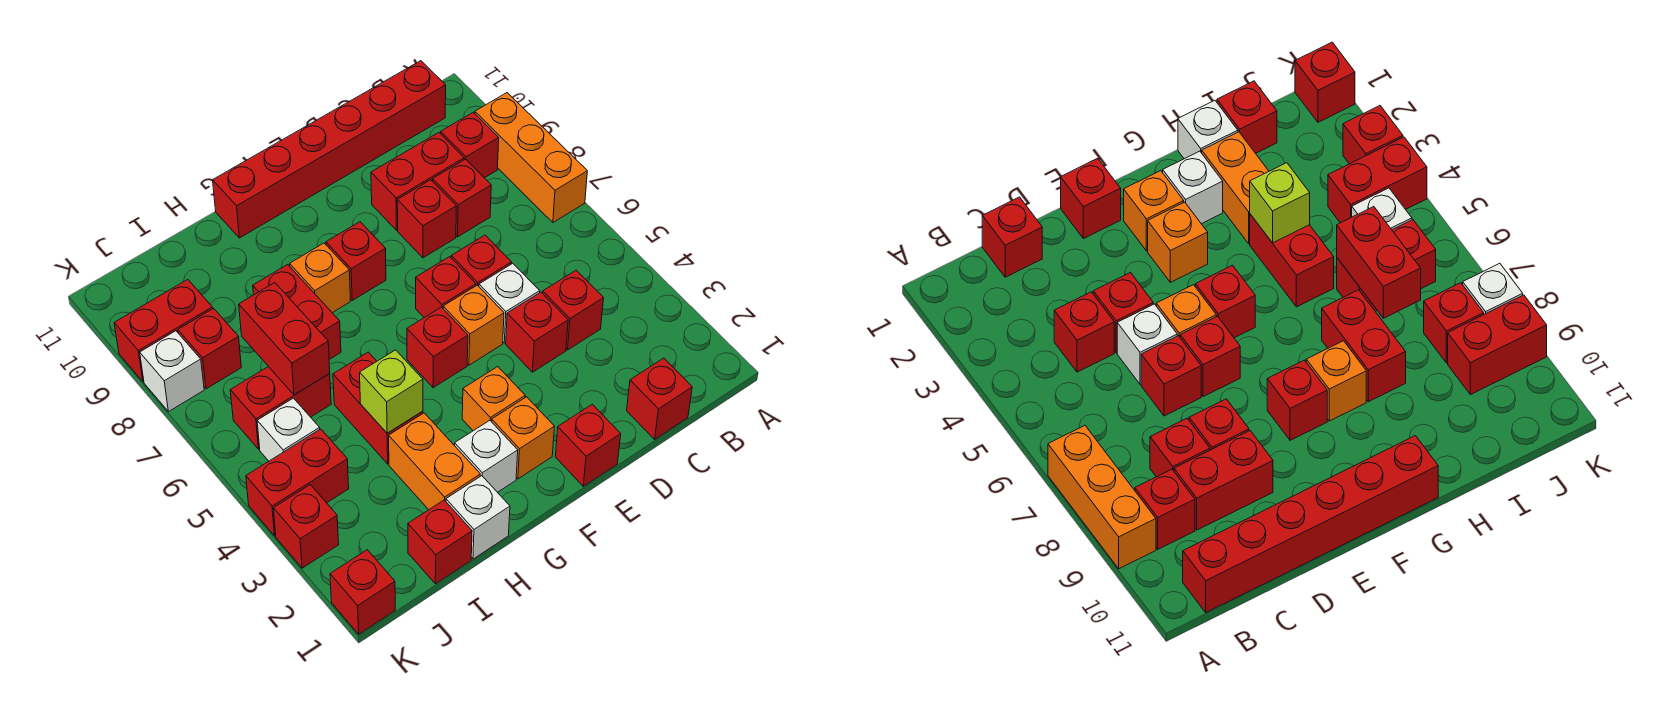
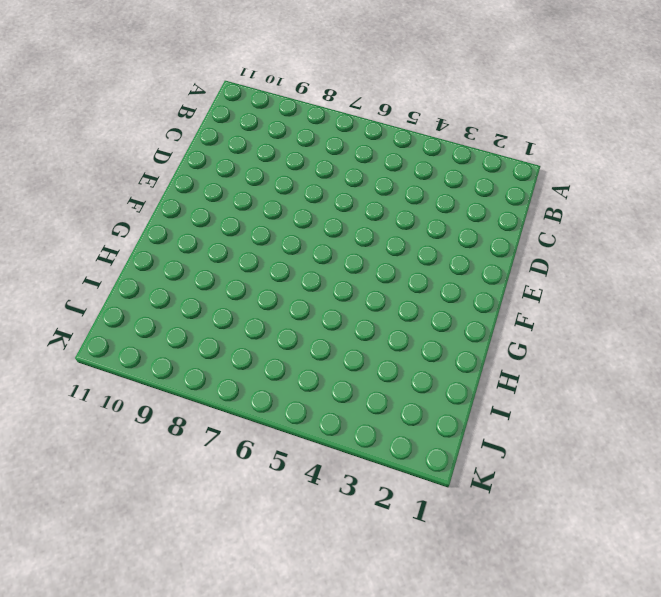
none -> orange brick A7:A9 level 1
none -> red brick B9 level 1
none -> red brick B11:G11 level 1
none -> red brick C1 level 1

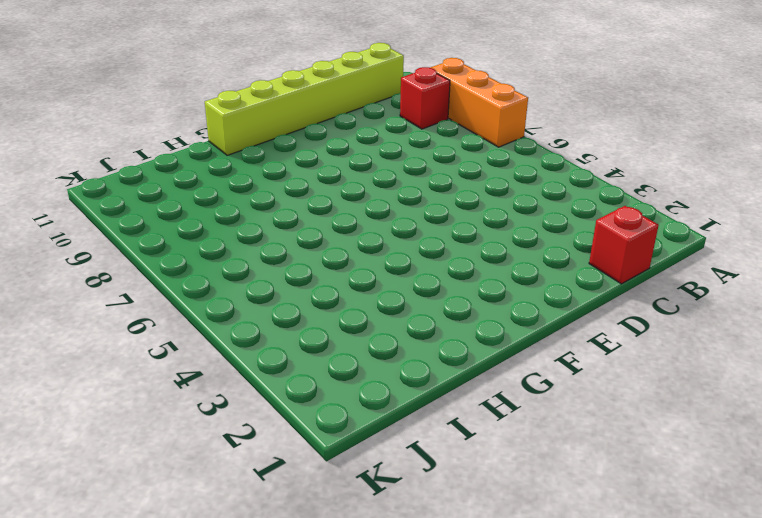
lime brick B11:G11 level 1 -> red brick B11:G11 level 1
none -> red brick C4 level 1
none -> red brick C8 level 1
none -> red brick C9:D9 level 1
none -> red brick D4 level 1

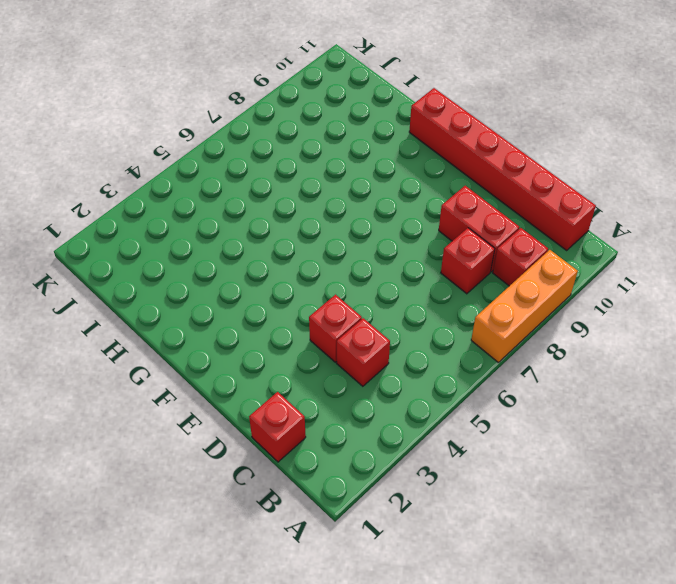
none -> white brick D5 level 1
none -> red brick D6 level 1
none -> red brick D8 level 1
none -> red brick E1 level 1

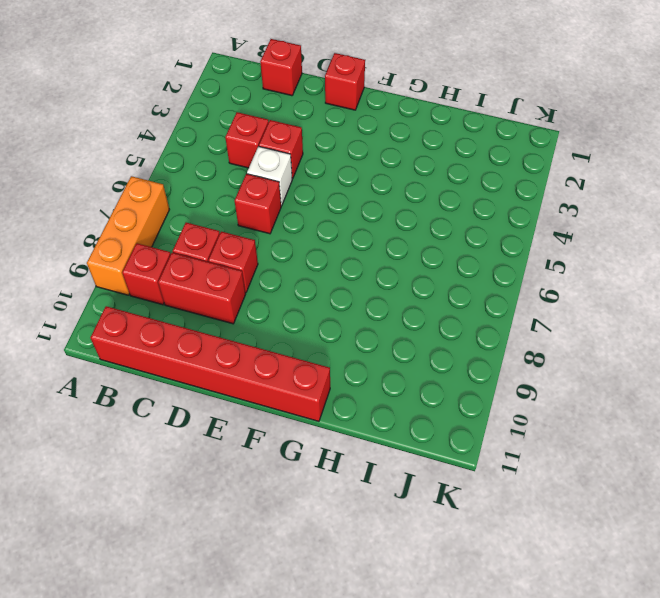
none -> orange brick E5 level 1
none -> red brick E6 level 1
none -> orange brick F2 level 1
none -> orange brick F3 level 1

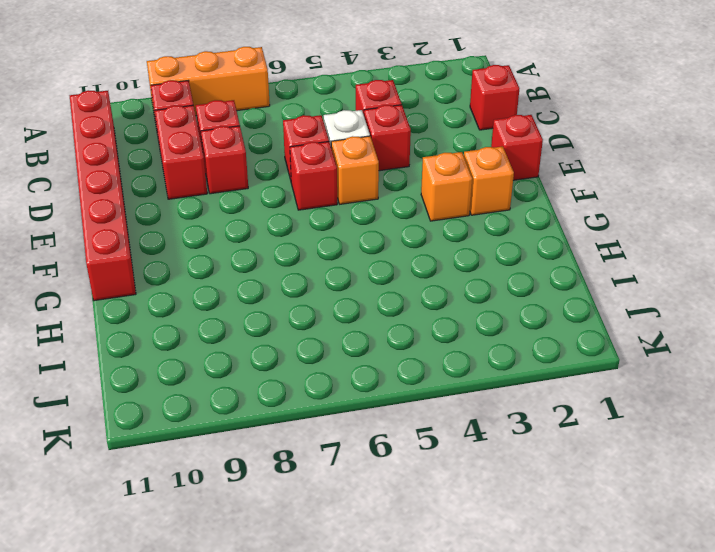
none -> red brick F5 level 1
none -> red brick F8 level 1
none -> white brick G2 level 1
none -> orange brick G8 level 1

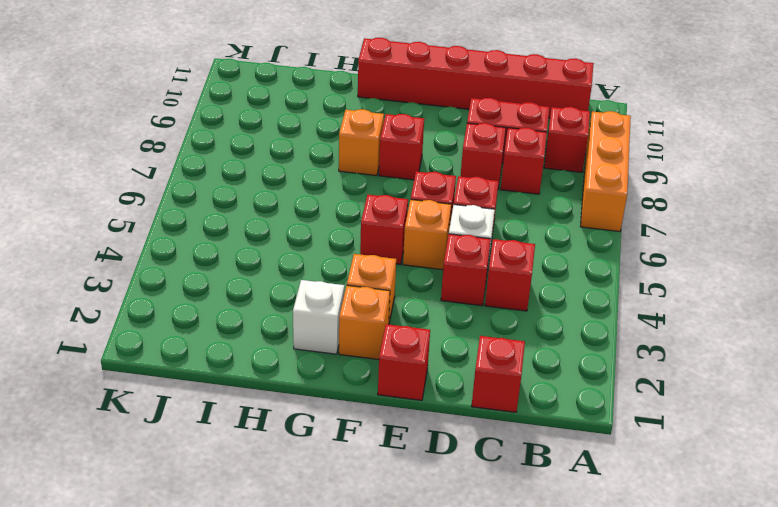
none -> white brick H1 level 1
none -> orange brick H2:H3 level 1
none -> red brick H4:H5 level 1
none -> red brick H7:H8 level 1

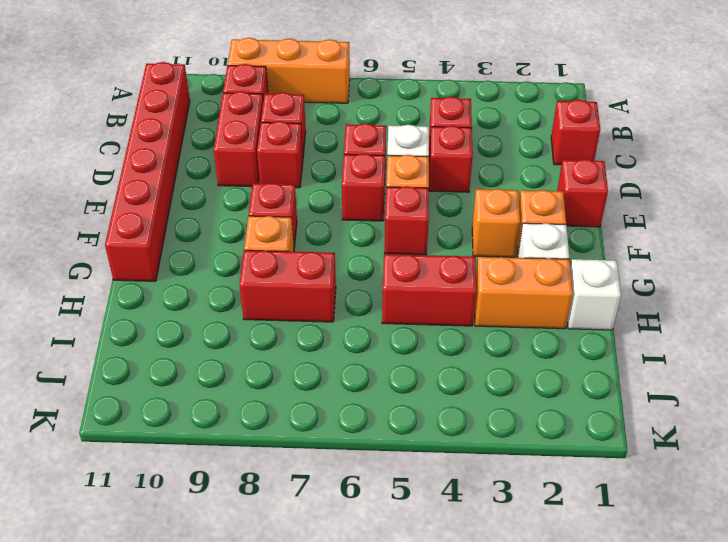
none -> red brick I1 level 1
none -> red brick I6:J6 level 1
none -> red brick J4:K4 level 1
none -> white brick J5 level 1

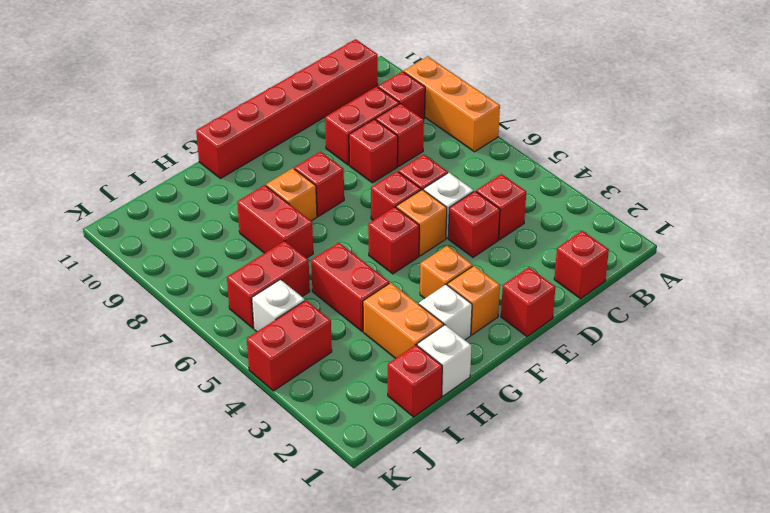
none -> red brick J8 level 1
none -> red brick J9:K9 level 1
none -> red brick K1 level 1
none -> red brick K3 level 1

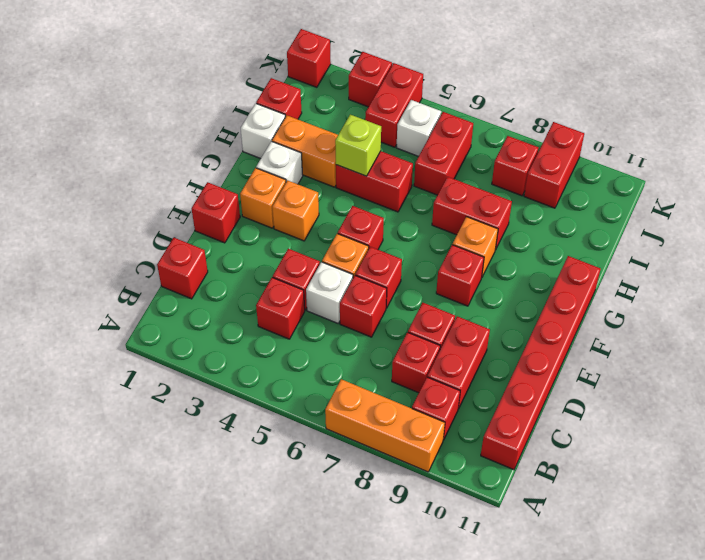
none -> white brick K8 level 1
none -> red brick I6:I7 level 2

